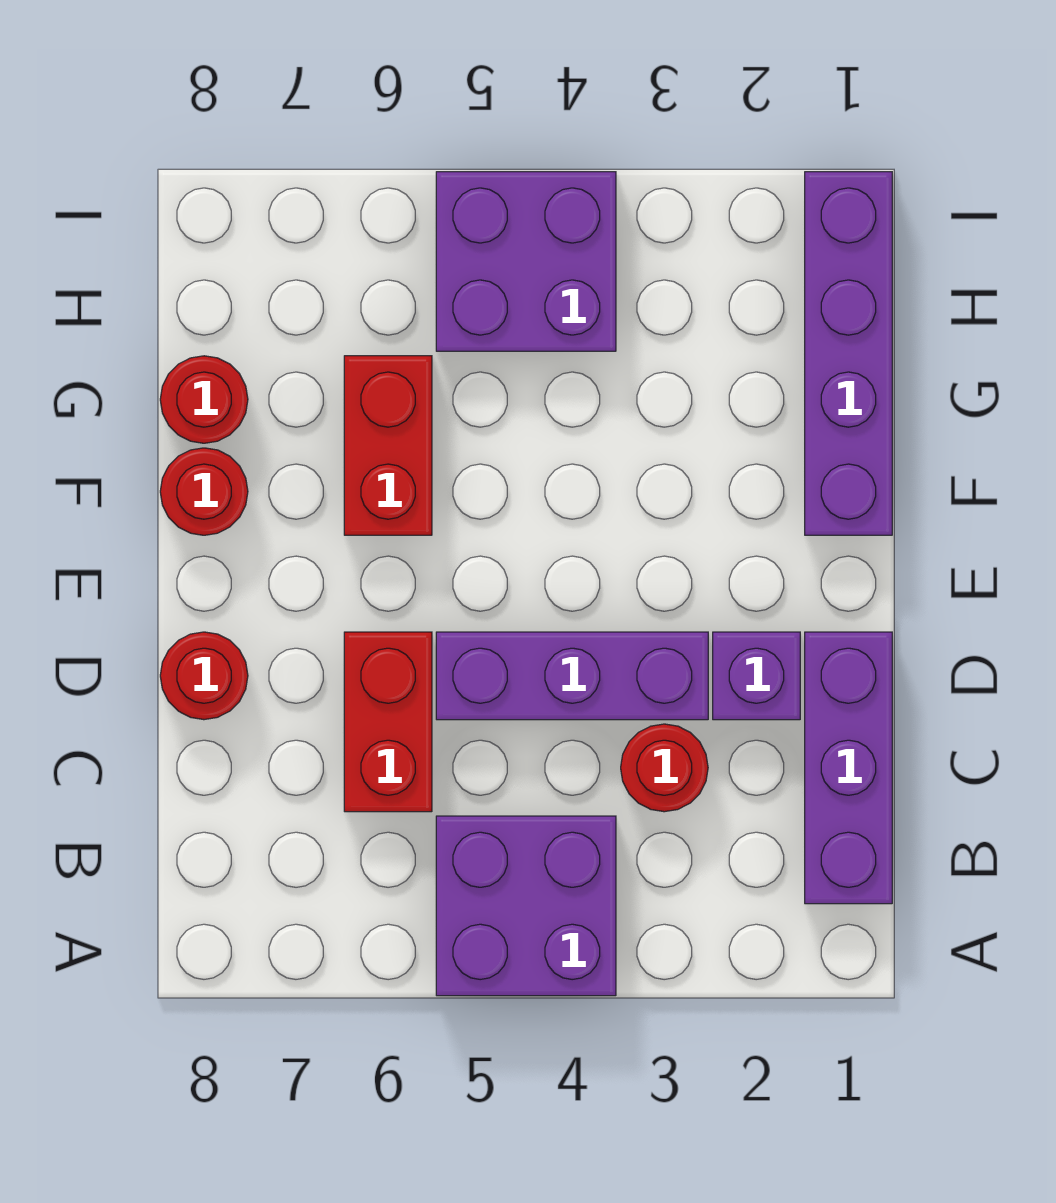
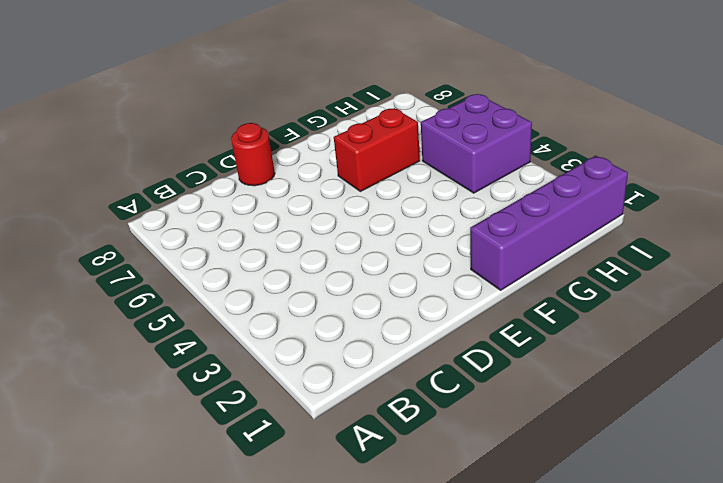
none -> purple brick A4:B5 level 1
none -> purple brick B1:D1 level 1
none -> red round brick C3 level 1

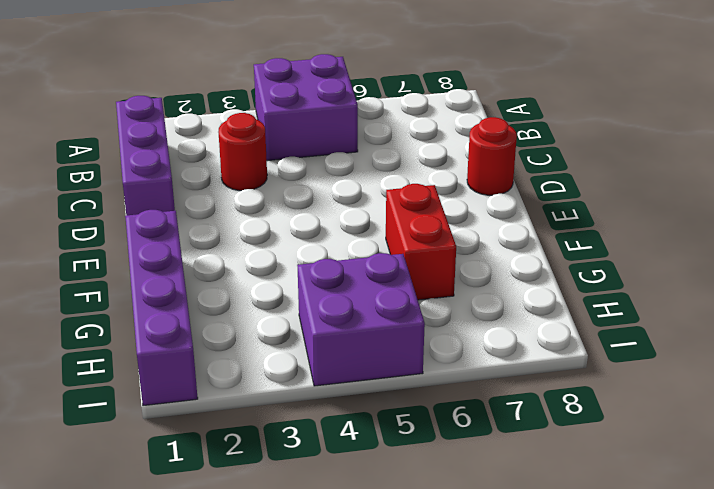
none -> red brick C6:D6 level 1
none -> purple brick D2 level 1
none -> purple brick D3:D5 level 1

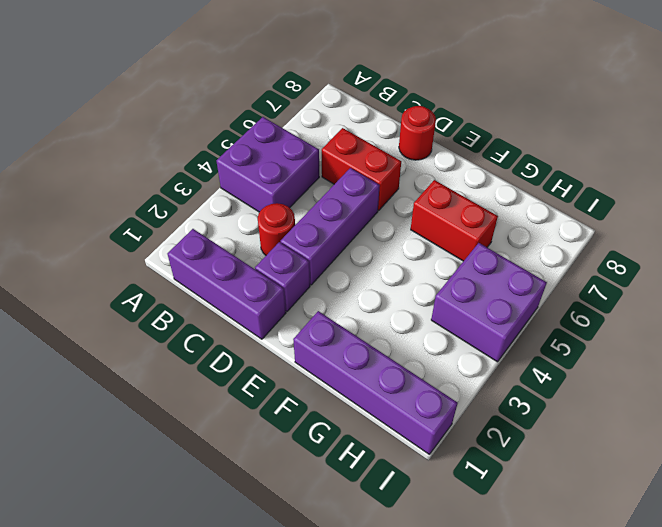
none -> red round brick F8 level 1
none -> red round brick G8 level 1

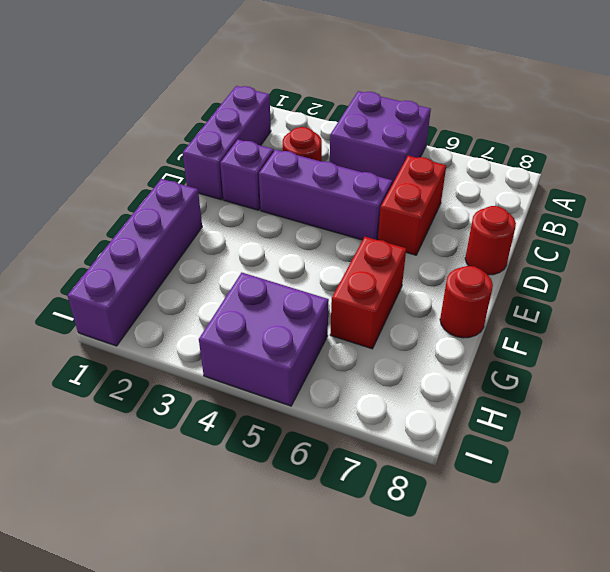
none -> red round brick G8 level 1

